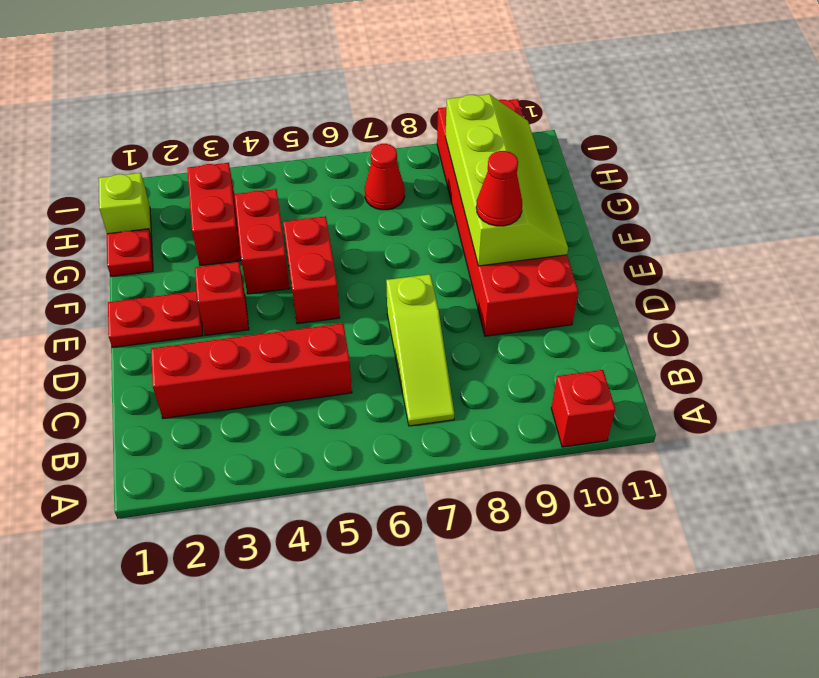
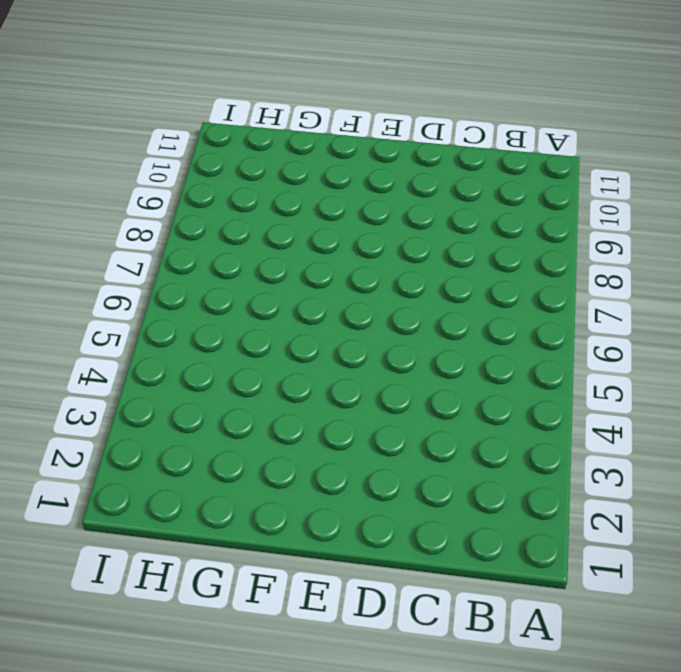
none -> red brick A10 level 1
none -> lime slope B7:D7 level 1 top D
none -> red brick C2:C5 level 1

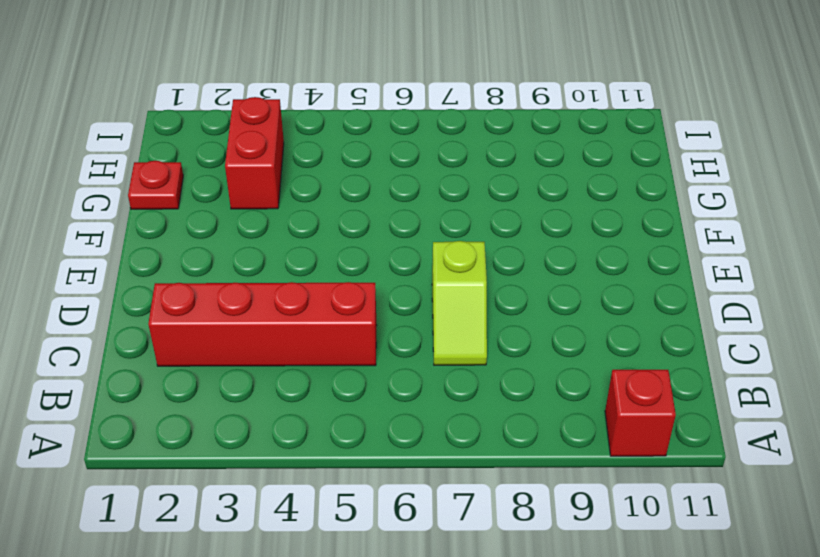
lime slope C7:D7 level 1 top D -> lime slope B7:D7 level 1 top D
none -> red brick D9:I10 level 1
none -> red plate E1:E2 level 1
none -> red brick E3 level 1

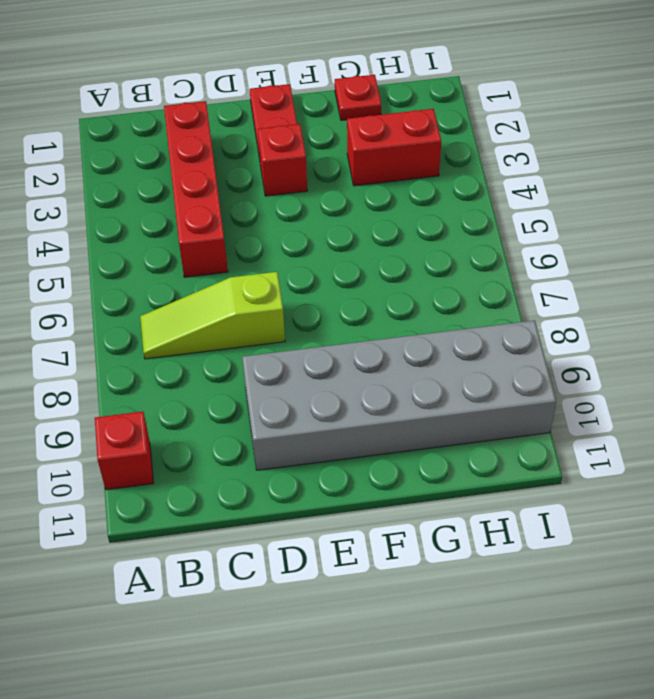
grey brick D9:I10 level 1 -> red brick D9:I10 level 1
none -> red brick E5:F5 level 1
none -> red brick F4:G4 level 1
none -> lime brick H1 level 1

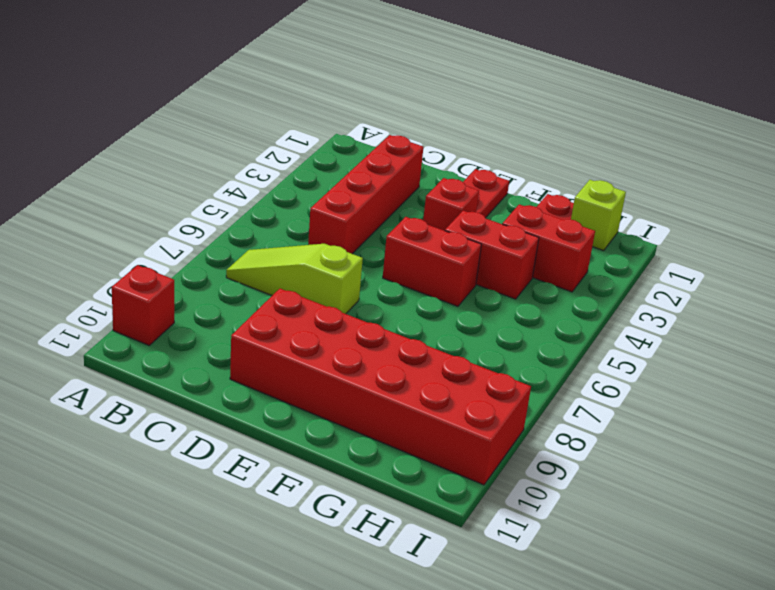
none -> red cone H7 level 1
none -> lime slope E9:H10 level 2 top 9
none -> red cone E9 level 3

